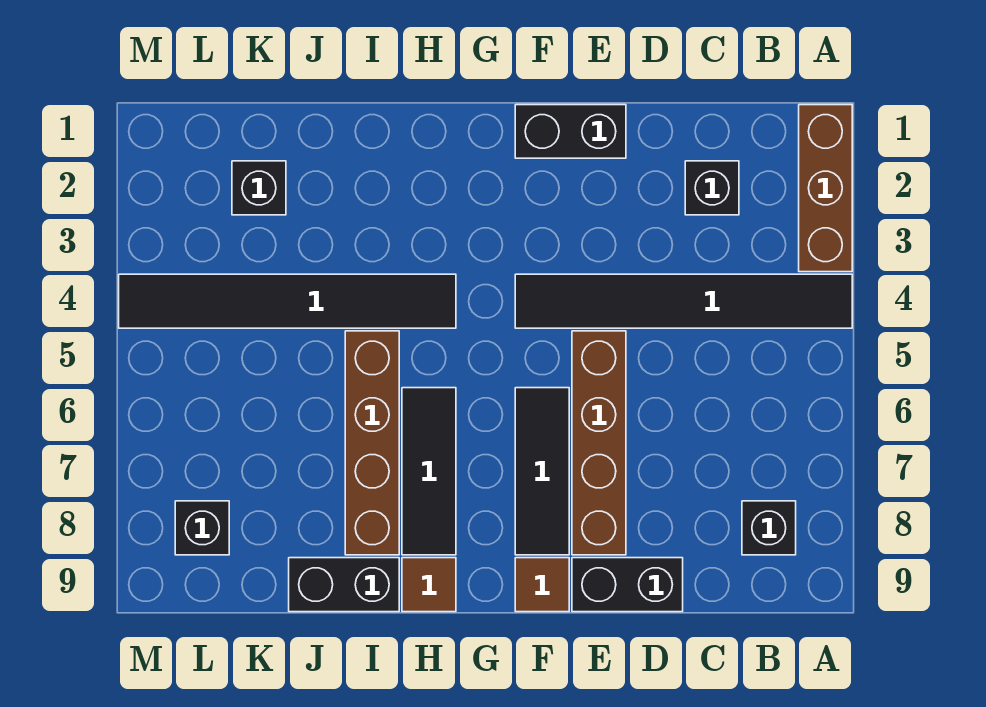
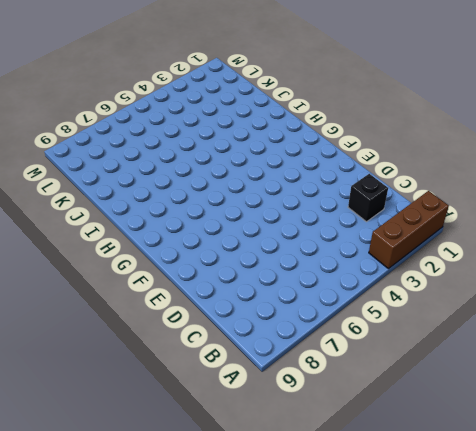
none -> black tile A4:F4 level 1
none -> black brick B8 level 1
none -> black brick D9:E9 level 1

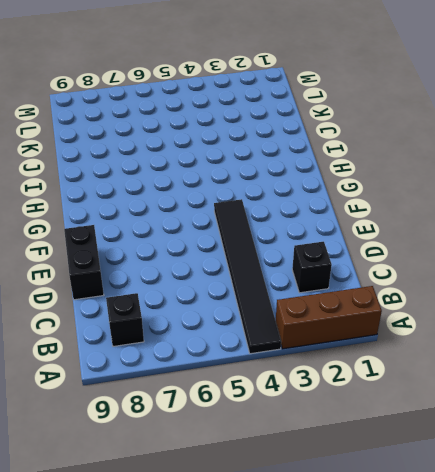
none -> black brick E1:F1 level 1
none -> brown brick E5:E8 level 1
none -> black tile F6:F8 level 1

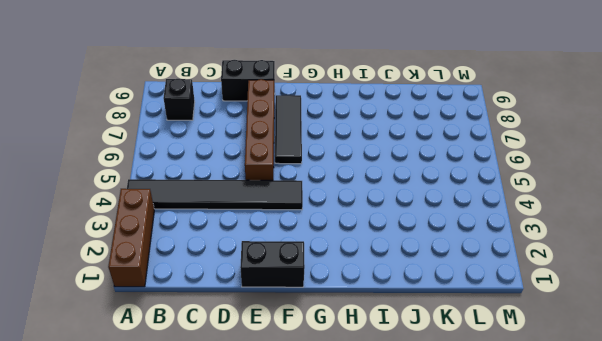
none -> black brick C2 level 1
none -> brown tile F9 level 1
none -> black tile H4:M4 level 1

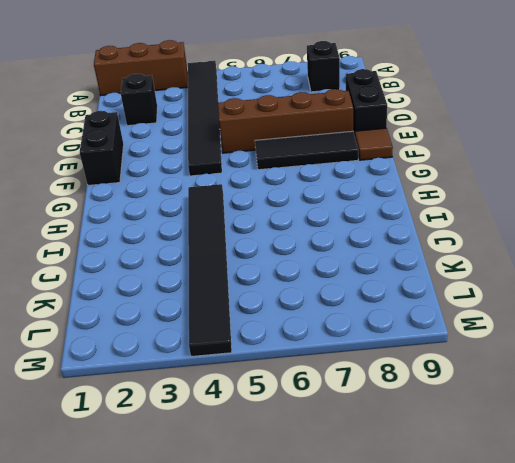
none -> black tile H6:H8 level 1
none -> brown tile H9 level 1
none -> brown brick I5:I8 level 1

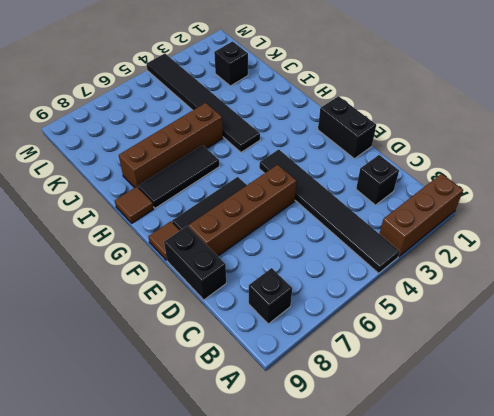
none -> black brick I9:J9 level 1
none -> black brick L8 level 1

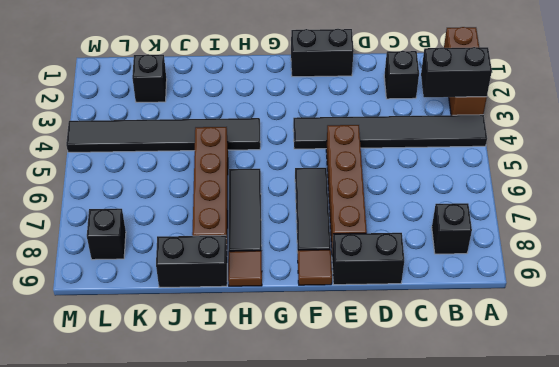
black brick A3:B3 level 2 -> none

